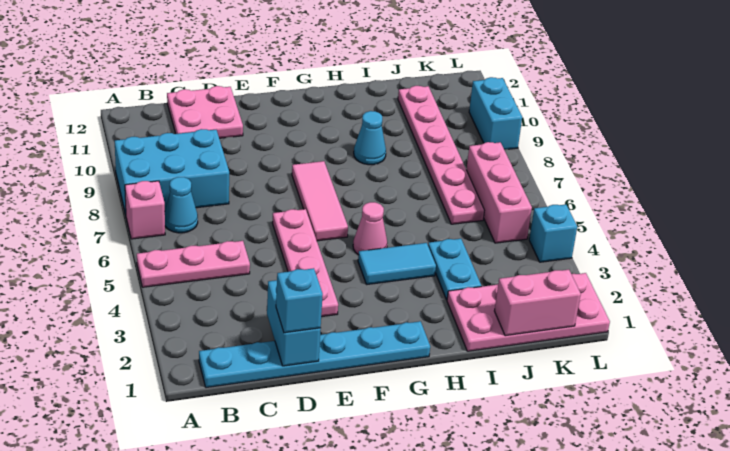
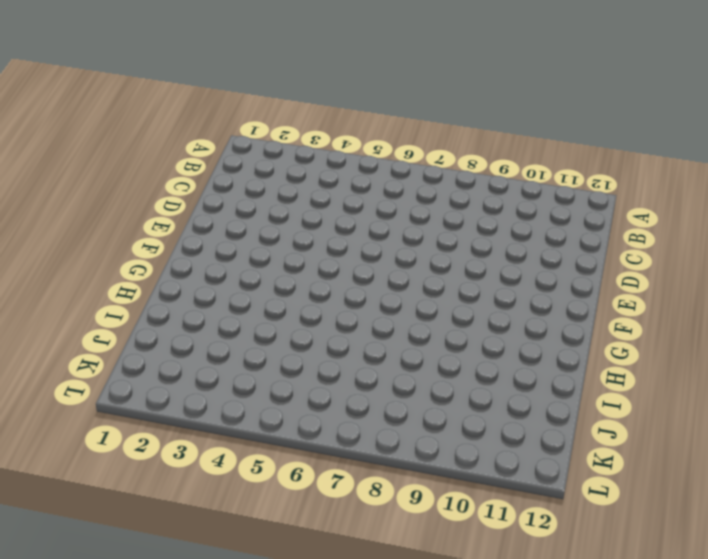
none -> pink plate A5:C5 level 1
none -> pink brick A7 level 1
none -> cyan brick A8:C9 level 1

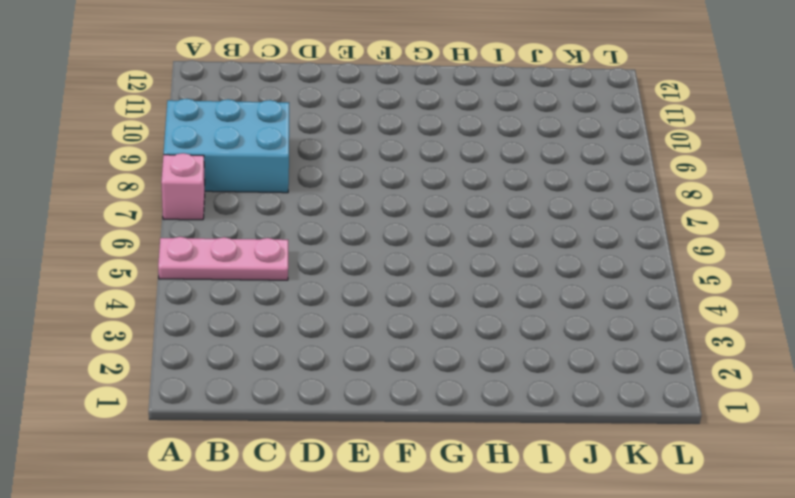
none -> cyan plate B1:G1 level 1
none -> cyan cone B7 level 1
none -> pink plate C11:D12 level 1

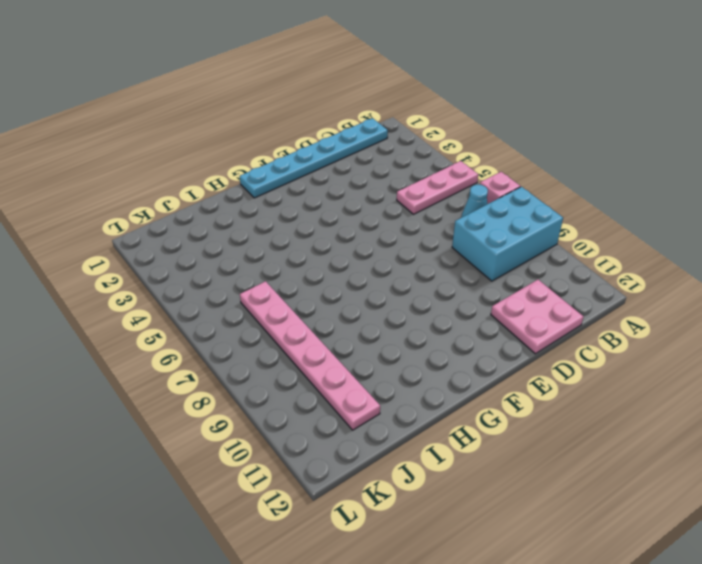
none -> pink plate E3:E6 level 1
none -> pink tile F6:F8 level 1
none -> cyan tile G4:H4 level 1

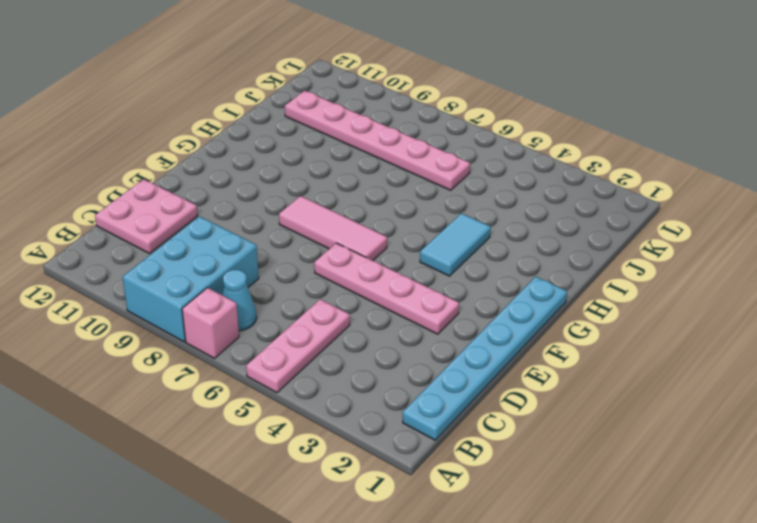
none -> pink cone G5 level 1
none -> cyan cone H9 level 1
none -> pink plate I1:L2 level 1

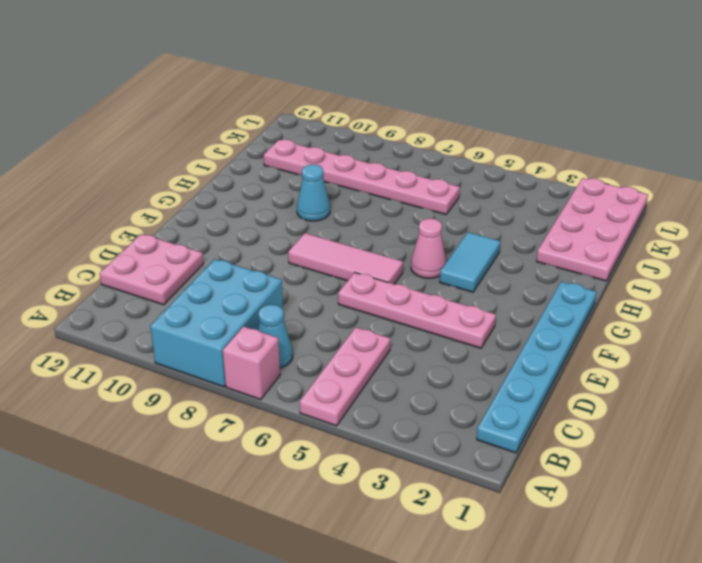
none -> cyan plate I3:I4 level 1
none -> pink brick K5:K7 level 1
none -> cyan brick L4 level 1

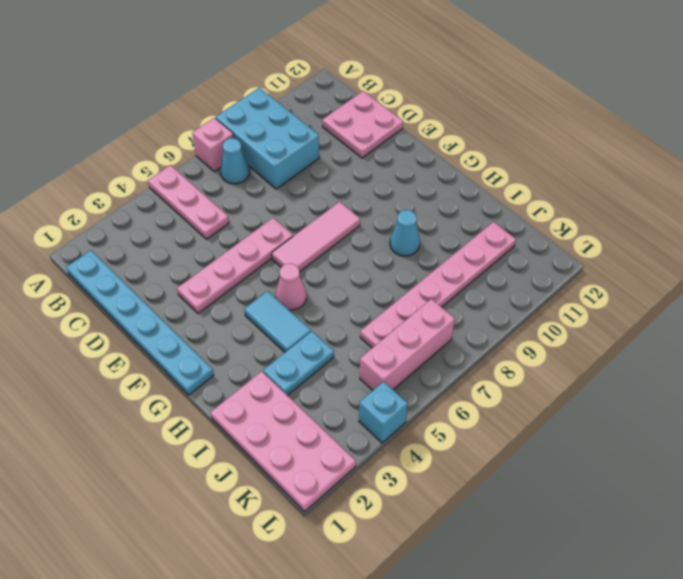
none -> cyan brick L9:L10 level 1
none -> cyan brick D1:D2 level 2
none -> pink brick J1:K1 level 2

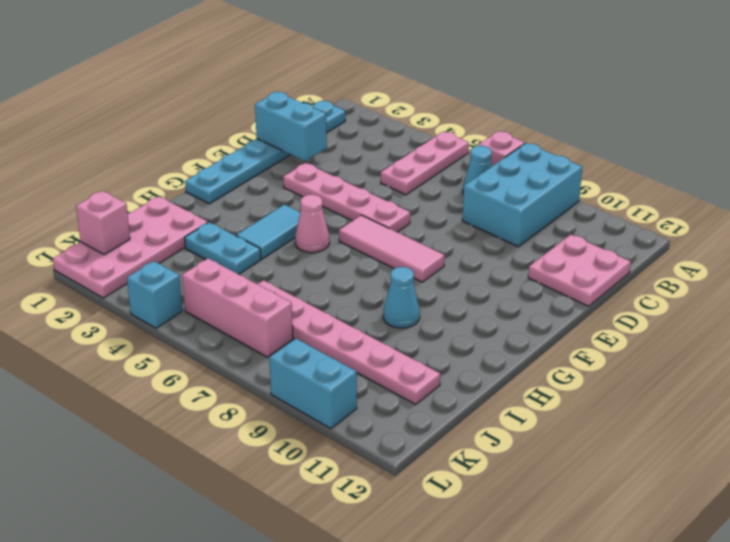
pink brick K1 level 2 -> pink brick J1:K1 level 2
none -> cyan brick D1 level 3

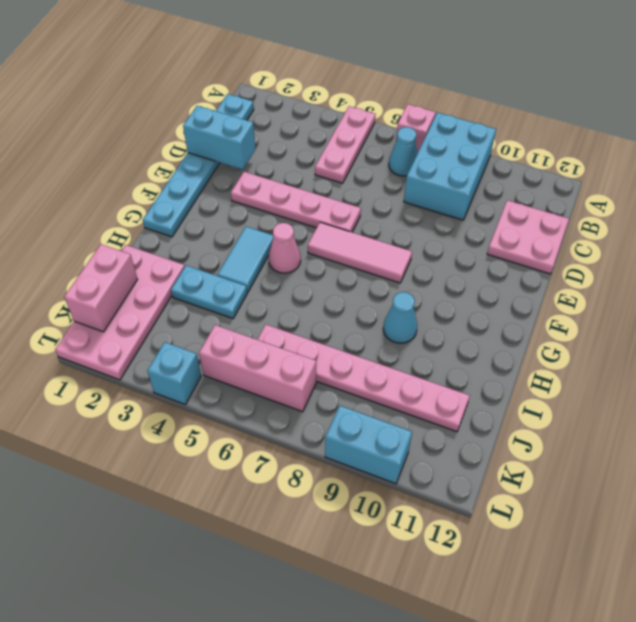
none -> cyan brick D1 level 3

